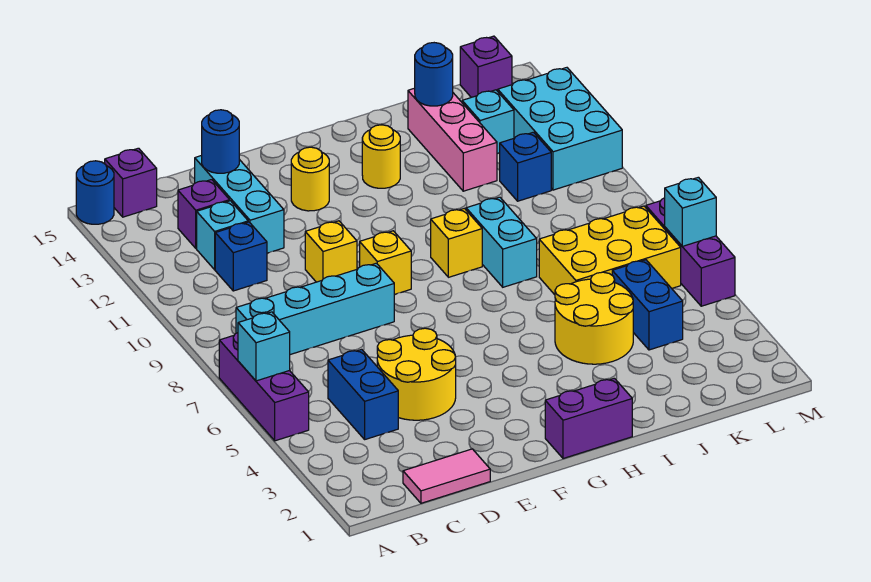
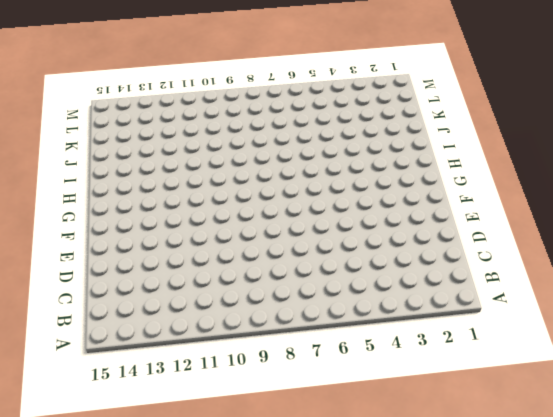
none -> purple brick A5:A7 level 1
none -> blue round brick A15 level 1
none -> cyan brick B8:E8 level 1
none -> purple brick B15 level 1

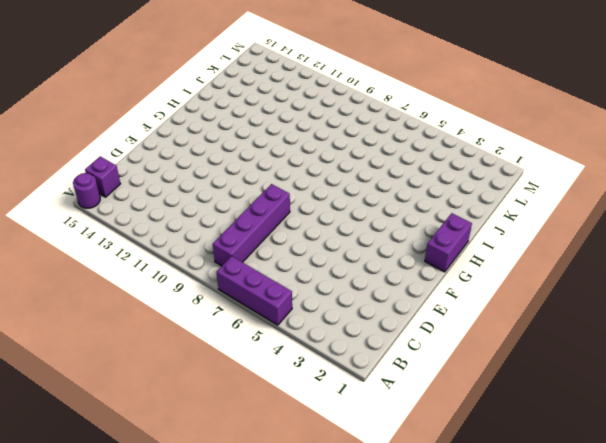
purple round brick A15 level 1 -> blue round brick A15 level 1
purple brick B8:E8 level 1 -> cyan brick B8:E8 level 1
none -> pink tile C1:D1 level 1
none -> blue brick C4:C5 level 1
none -> blue brick C11 level 1
none -> cyan brick C12 level 1

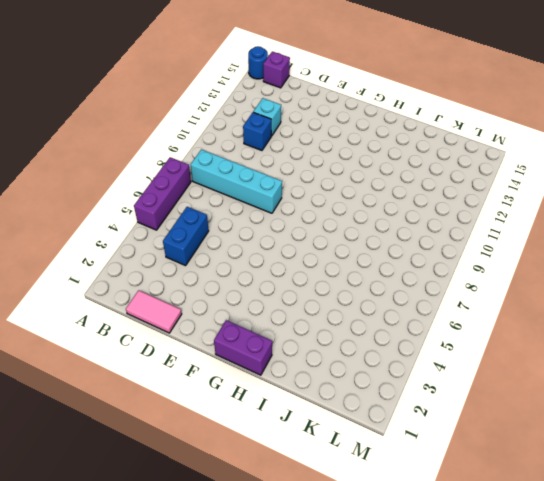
none -> purple brick C13 level 1
none -> yellow round brick D4:E5 level 1
none -> cyan brick D12:D14 level 1
none -> yellow brick E10 level 1

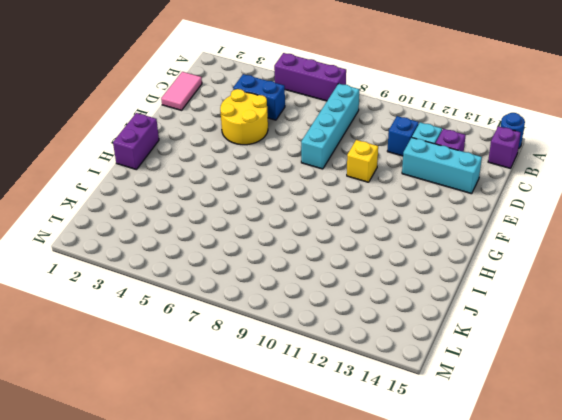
none -> yellow brick F9 level 1
none -> yellow round brick F13 level 1
none -> yellow brick H9 level 1
none -> yellow round brick H13 level 1

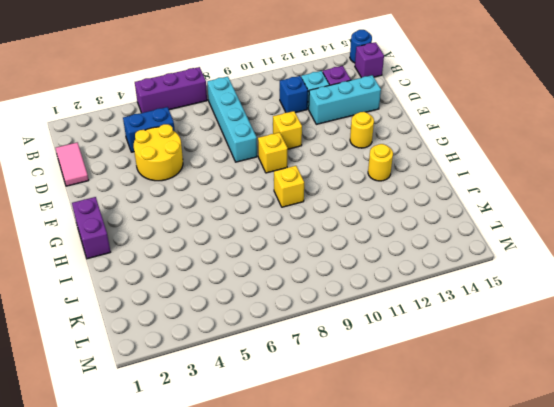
none -> yellow round brick I4:J5 level 1
none -> cyan brick I8:I9 level 1
none -> yellow brick J6:L7 level 1
none -> pink brick J12:J14 level 1

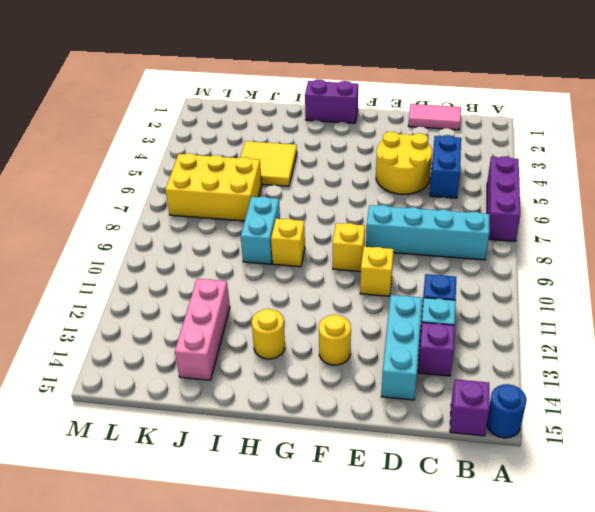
yellow tile I4:J5 level 1 -> yellow round brick I4:J5 level 1
none -> blue brick K4:K5 level 1
none -> blue brick K11 level 1
none -> cyan brick K13 level 1
none -> cyan brick L11:M13 level 1

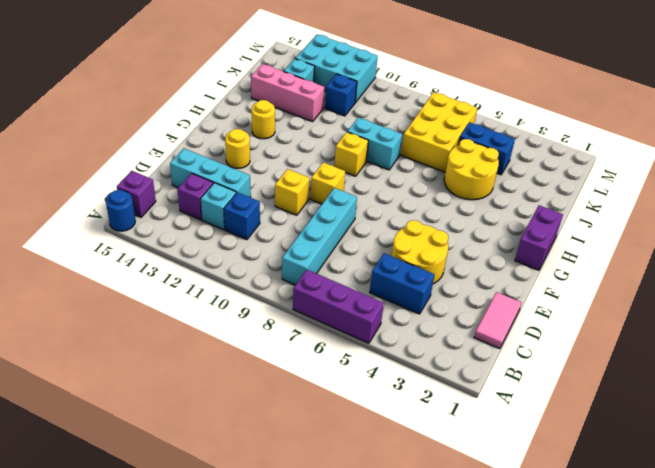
none -> purple brick L15 level 1
none -> purple brick M5:M7 level 1
none -> cyan brick A6 level 2
none -> blue round brick D14 level 2

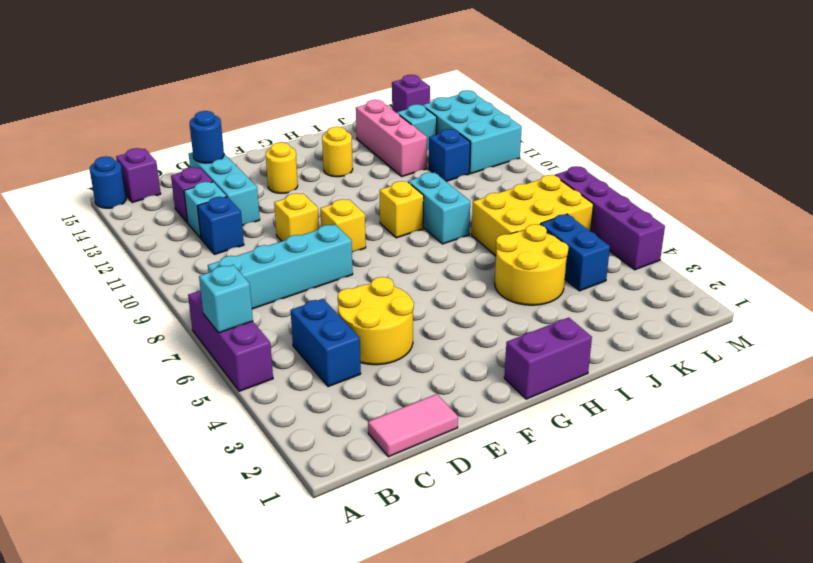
purple brick M4:M7 level 1 -> purple brick M5:M7 level 1
none -> blue round brick J14 level 2
none -> cyan brick M6 level 2

